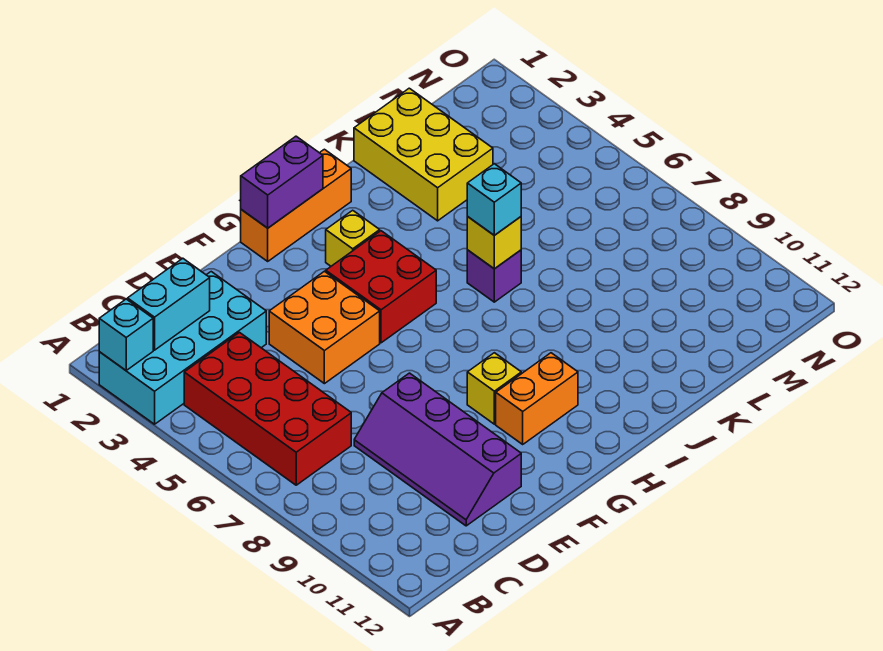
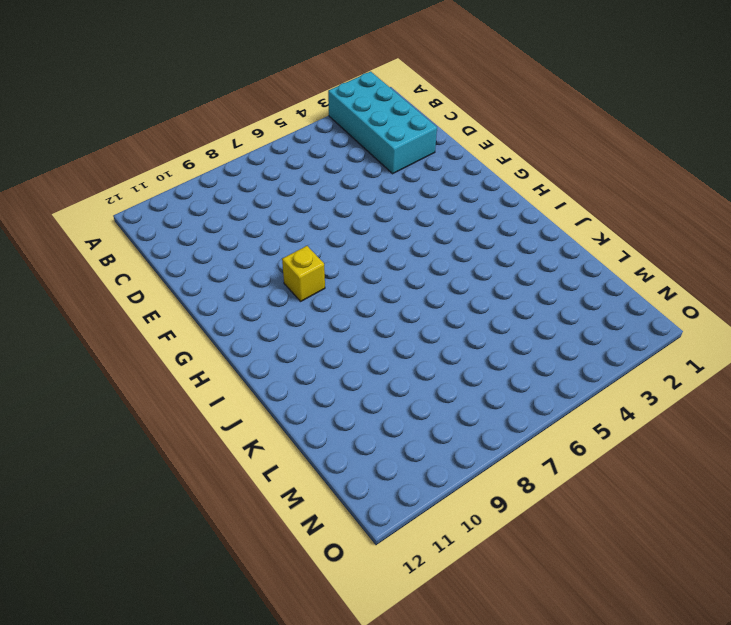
none -> red brick B4:C7 level 1
none -> purple slope D8:E11 level 1 top E
none -> orange brick E4:F5 level 1

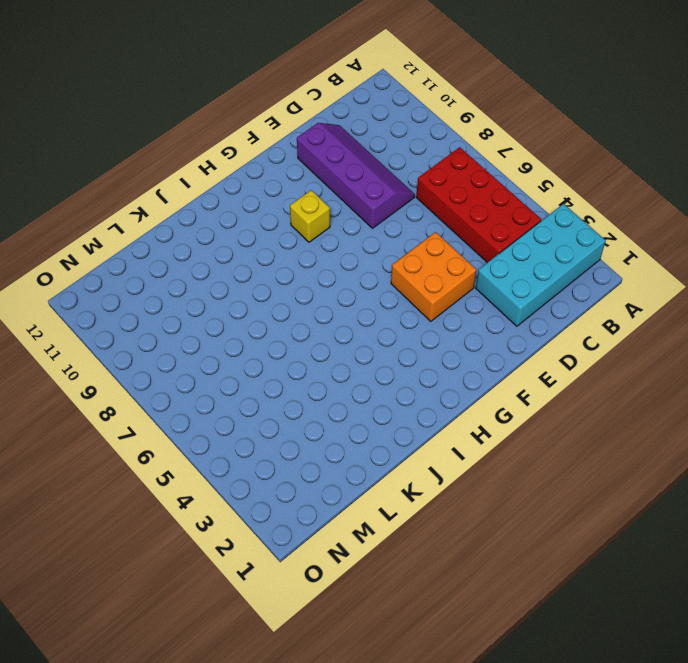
none -> orange brick G1:I1 level 1
none -> red brick G4:H5 level 1
none -> orange brick G10:H10 level 1

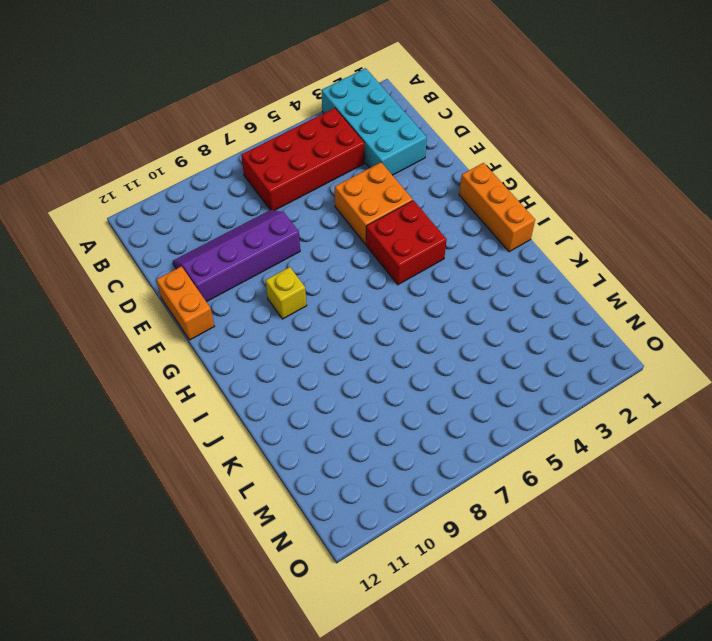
orange brick E12:F12 level 1 -> orange brick G10:H10 level 1
none -> yellow brick H3 level 1
none -> purple brick J6 level 1
none -> yellow brick K1:L3 level 1

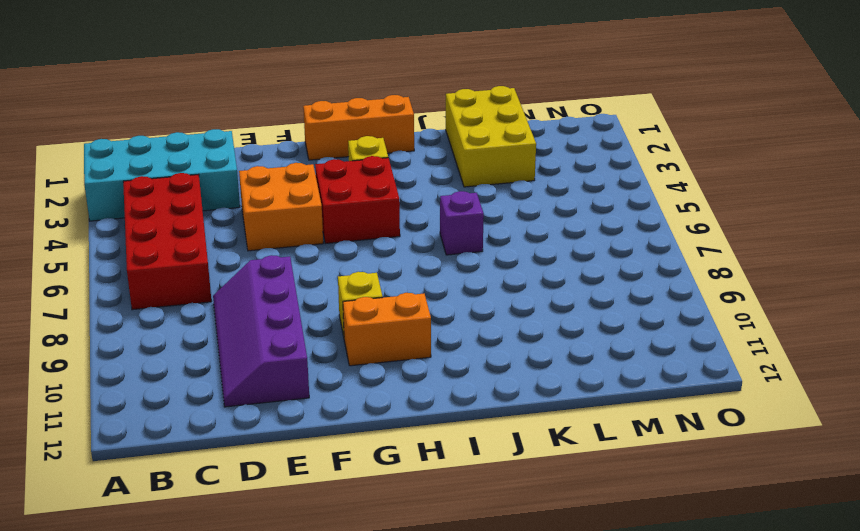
none -> cyan brick A2 level 2
none -> cyan brick B2:C2 level 2
none -> purple brick G1:H1 level 2

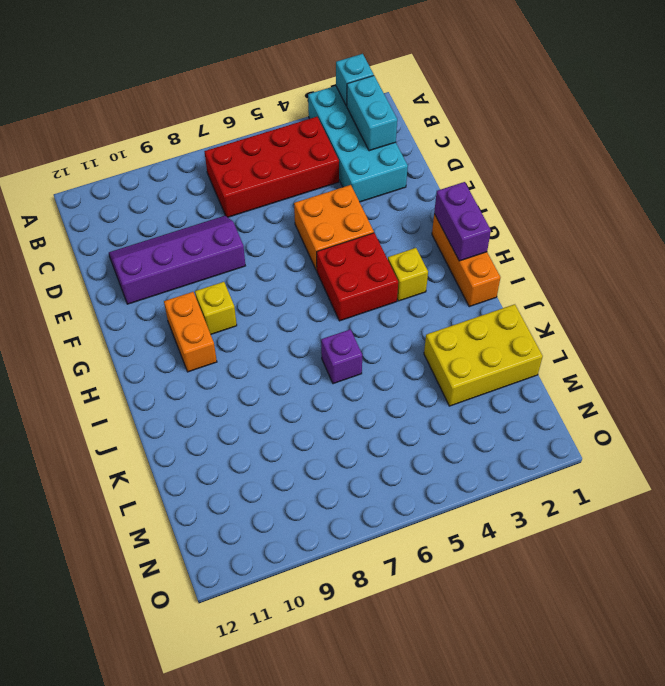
none -> yellow brick J6 level 2
none -> cyan brick J6 level 3

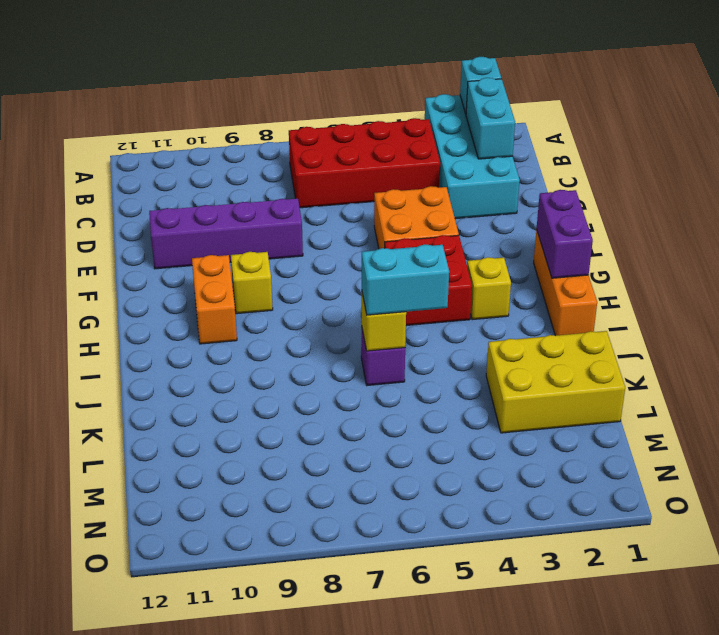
cyan brick J5:J6 level 3 -> cyan brick J6 level 3

